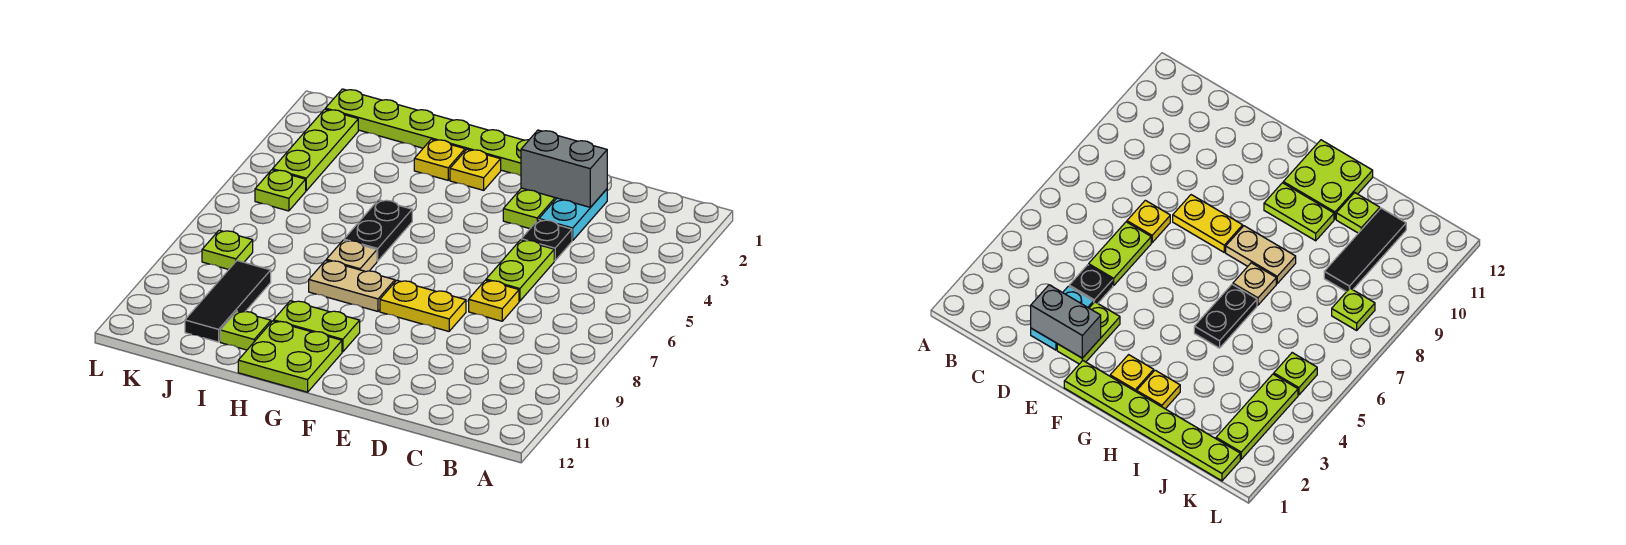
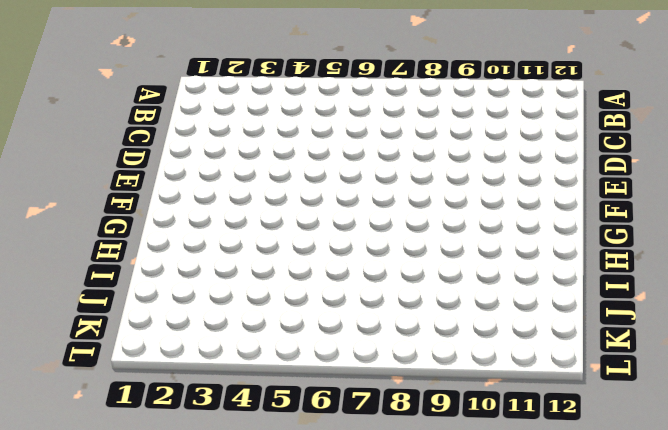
none -> cyan plate D2:D3 level 1
none -> black plate D4 level 1
none -> lime plate D5:D6 level 1

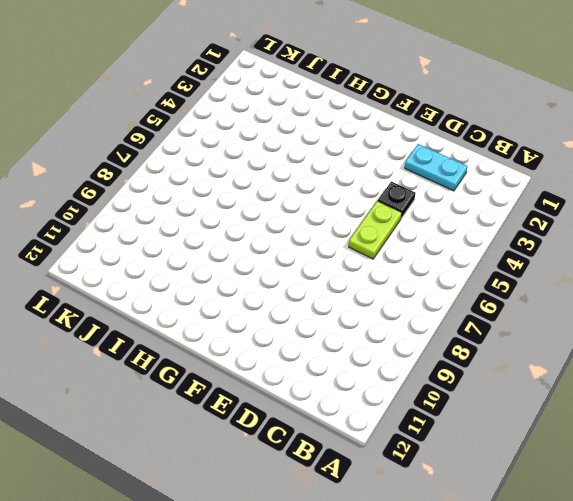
cyan plate C2:D2 level 1 -> cyan plate D2:D3 level 1
none -> yellow plate D7 level 1
none -> lime plate E2:E3 level 1
none -> yellow plate E8:F8 level 1

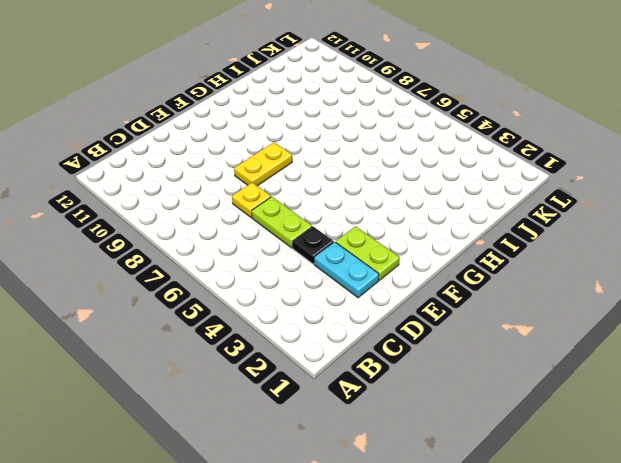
none -> lime plate F1:K1 level 1
none -> yellow plate G2 level 1
none -> tan plate G8:H8 level 1

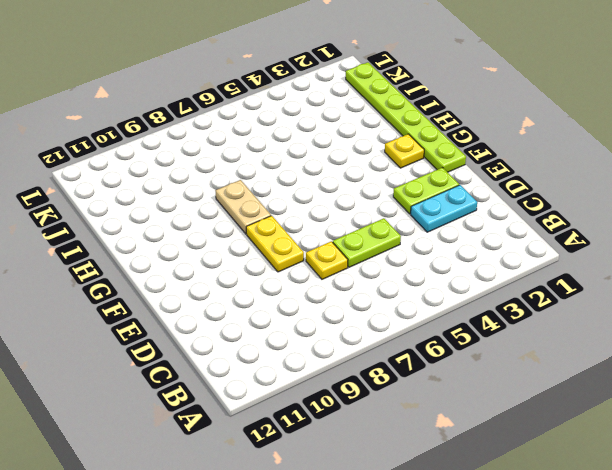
none -> black plate D4 level 1
none -> lime plate G10:H10 level 1
none -> lime plate G11:H12 level 1

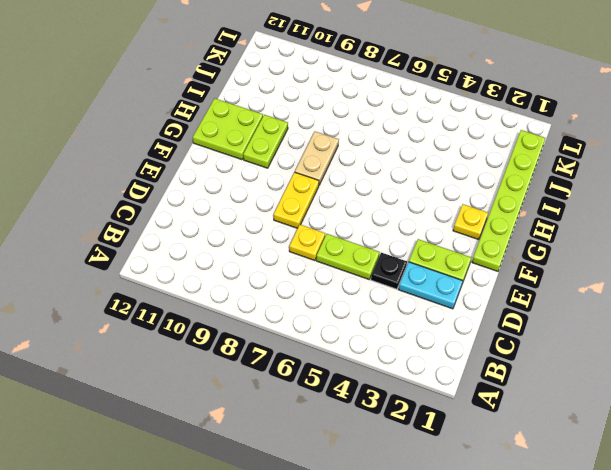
none -> yellow plate H2 level 1
none -> black plate H5:H6 level 1
none -> tan plate H7 level 1

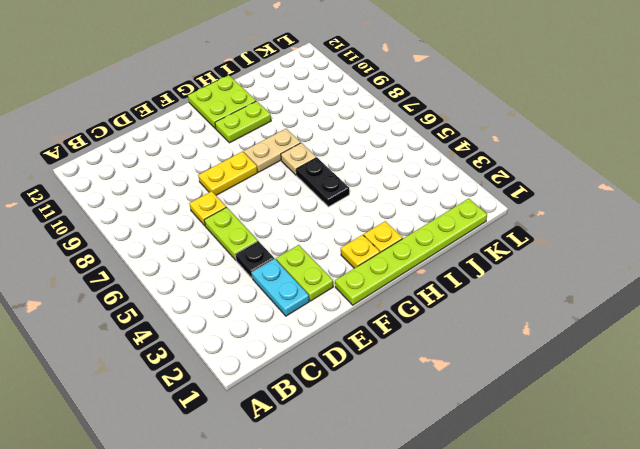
none -> lime plate I11 level 1
none -> black tile J9:J11 level 1
none -> lime plate K2:K4 level 1

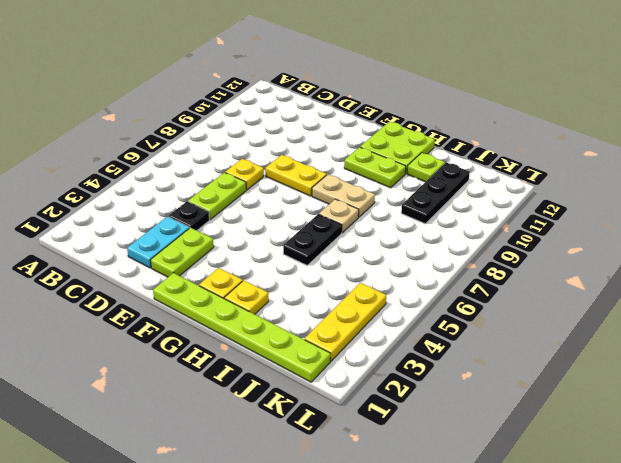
black plate J9:J11 level 1 -> black tile J9:J11 level 1
yellow plate K2:K4 level 1 -> lime plate K2:K4 level 1
none -> lime plate K5 level 1
none -> lime plate K8 level 1
none -> grey brick D2:E2 level 2

